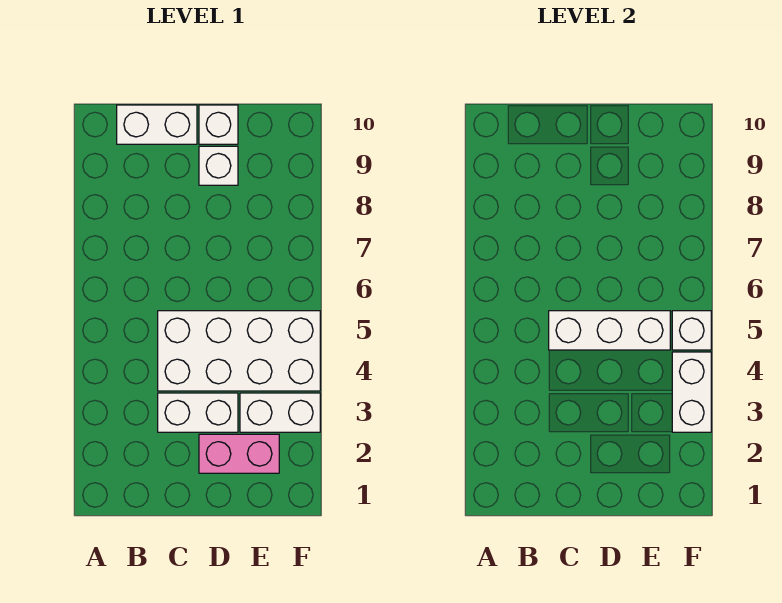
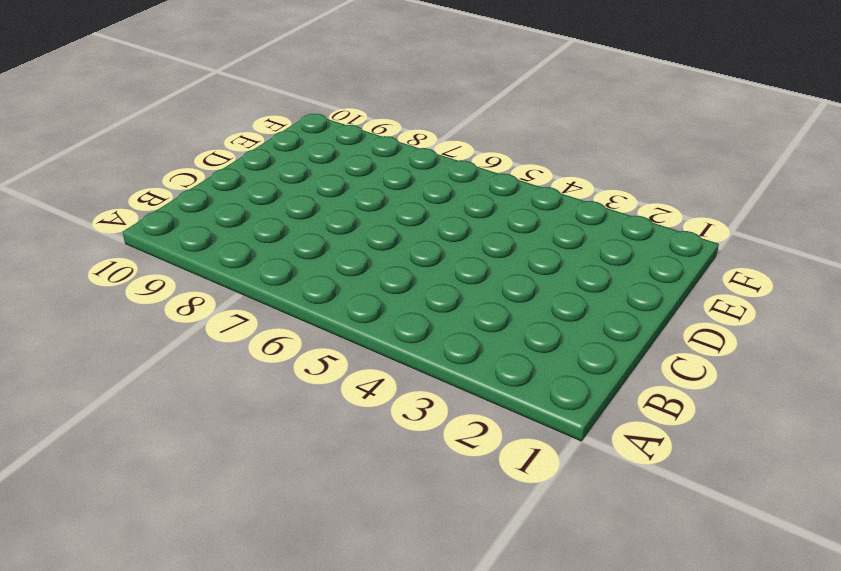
none -> white brick B10:C10 level 1
none -> white brick C3:D3 level 1

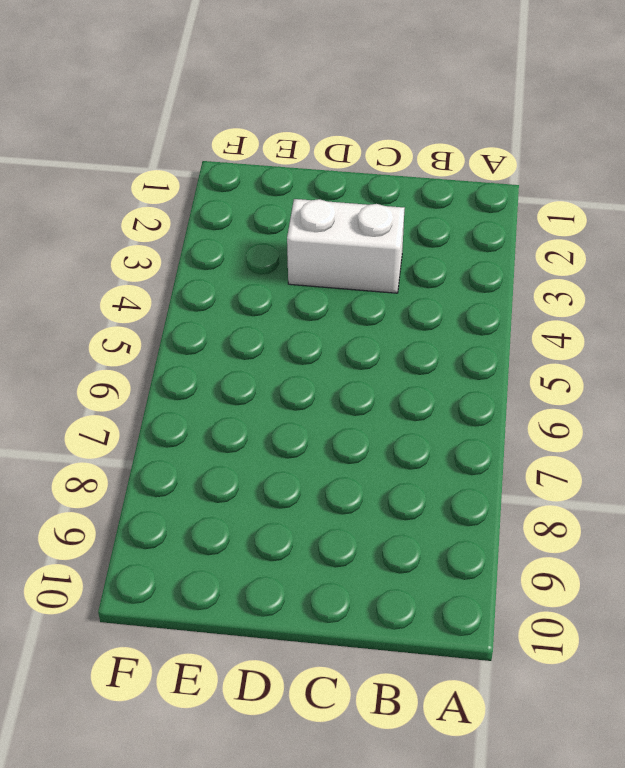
none -> white brick B10:C10 level 1
none -> white brick C4:F5 level 1

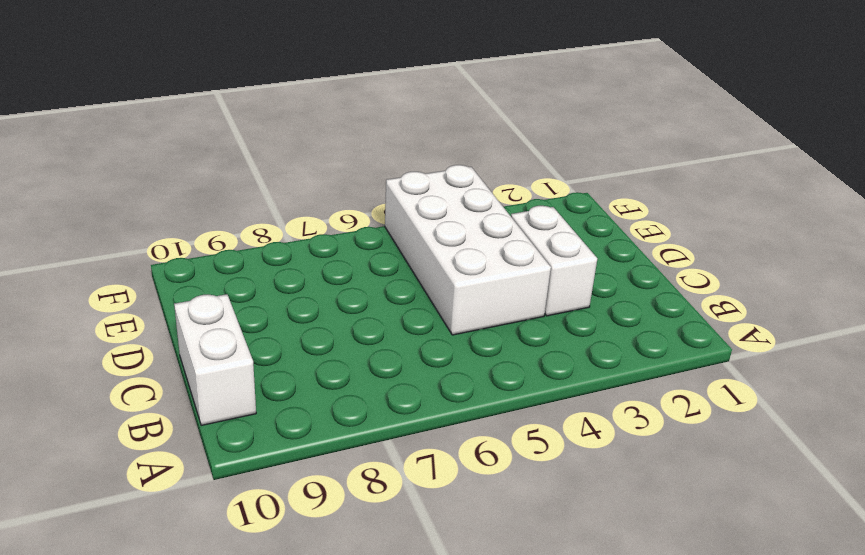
none -> pink brick D2:E2 level 1
none -> white brick D9 level 1

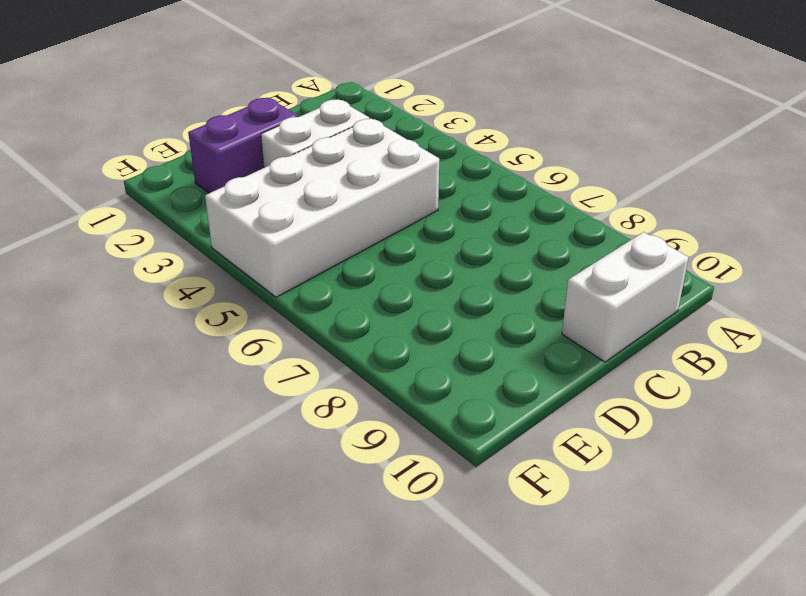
purple brick D2:E2 level 1 -> pink brick D2:E2 level 1
none -> white brick D9 level 1
none -> white brick D10 level 1

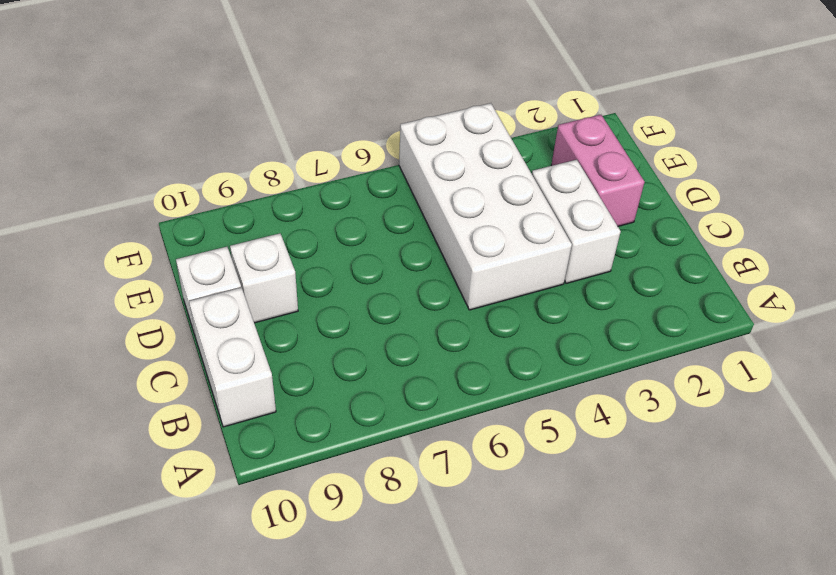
none -> white brick E3:F3 level 1
none -> white brick C5:E5 level 2

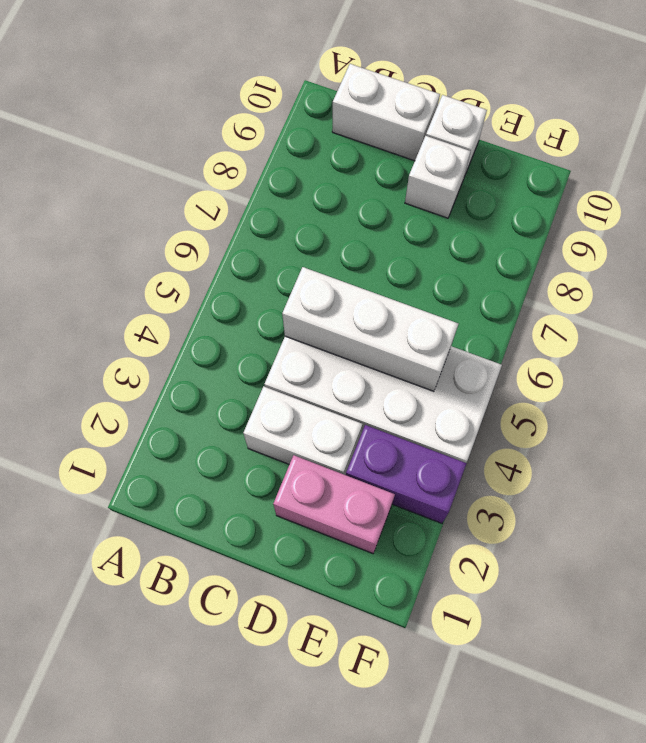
purple brick E3:F3 level 1 -> white brick E3:F3 level 1
none -> white brick F3:F4 level 2
none -> white brick F5 level 2

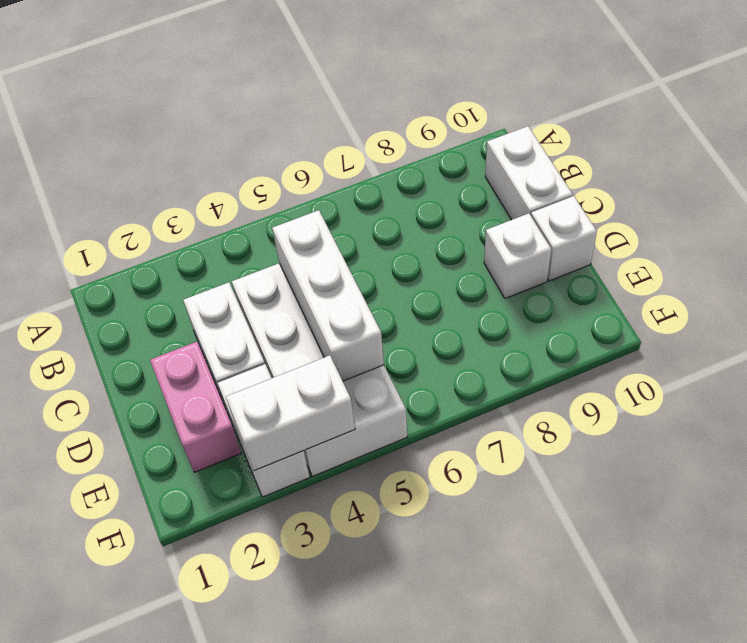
none -> white brick F5 level 2

